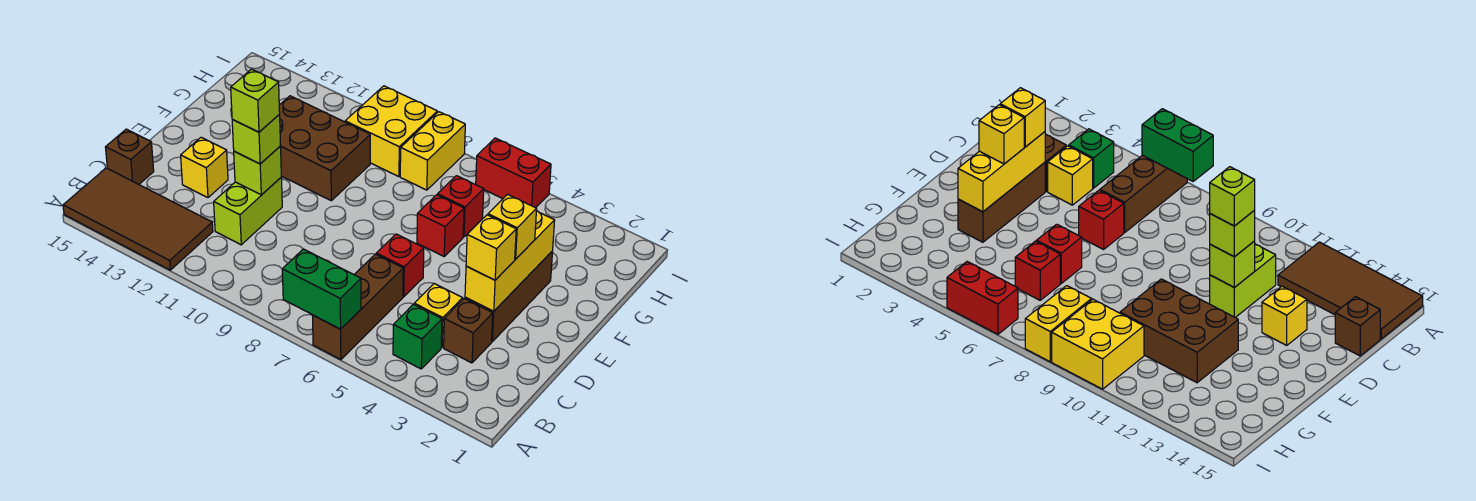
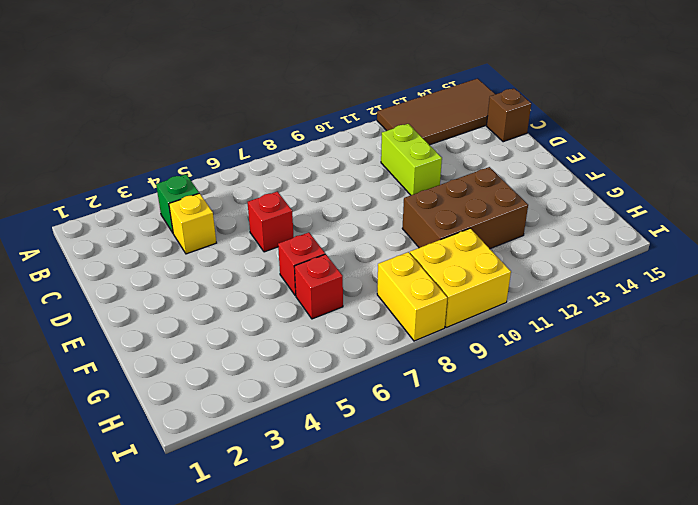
none -> brown brick A6:C6 level 1
none -> brown brick C3 level 1
none -> brown brick D3:F3 level 1

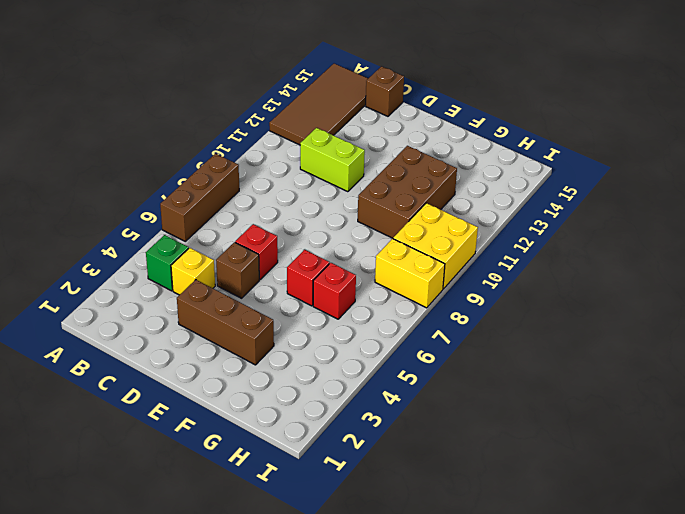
brown brick A6:A8 level 1 -> brown brick A6:C6 level 1
brown brick D5 level 1 -> brown brick C3 level 1
none -> yellow brick D13 level 1
none -> red brick I5:I6 level 1
none -> green brick A6:A7 level 2

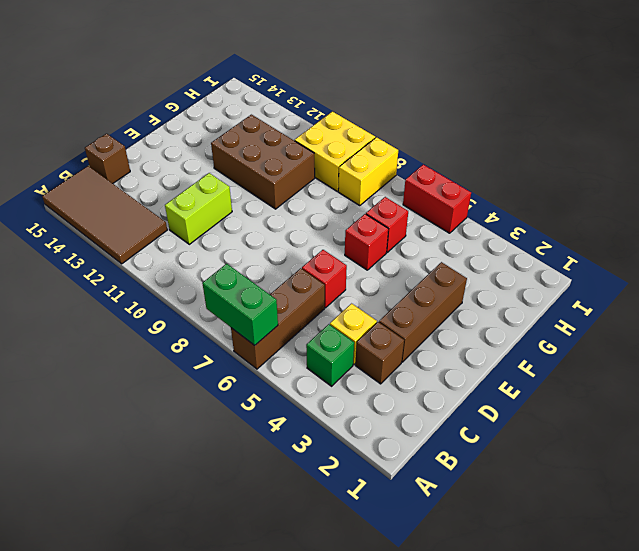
none -> yellow brick D13 level 1
none -> yellow brick D3:F3 level 2
none -> lime brick D11 level 2

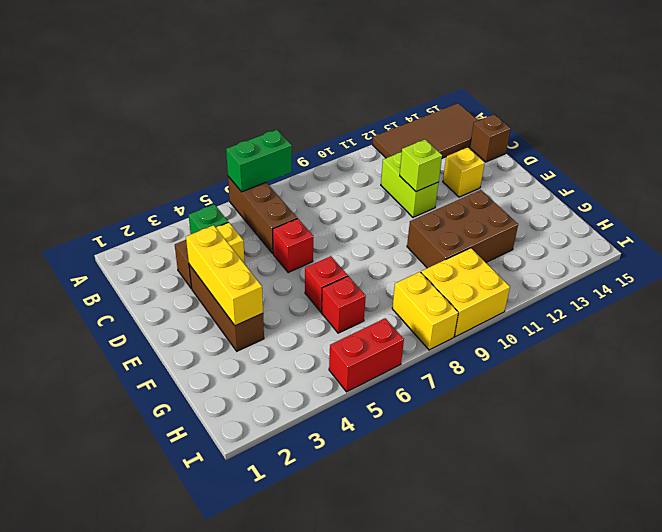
none -> yellow brick D3 level 3
none -> lime brick D11 level 3
none -> yellow brick E3 level 3

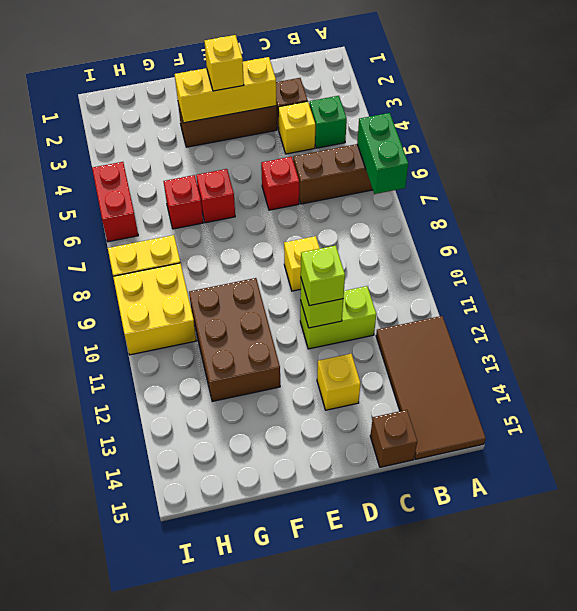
yellow brick D9 level 1 -> yellow brick D3 level 3
none -> lime brick D11 level 4

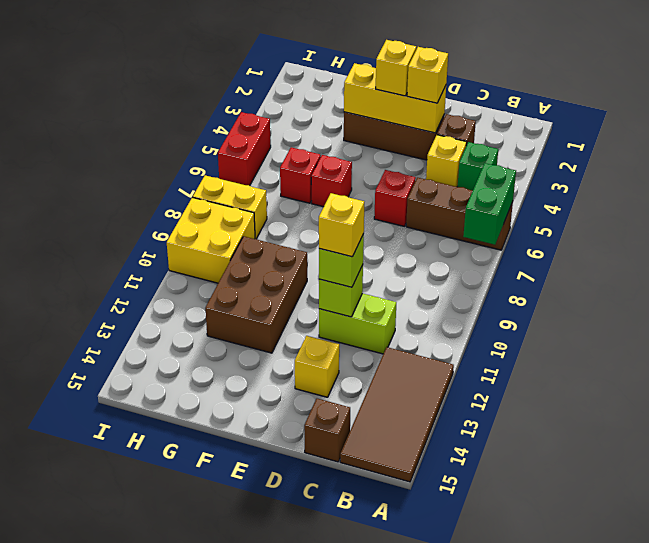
yellow brick D11 level 4 -> lime brick D11 level 4

